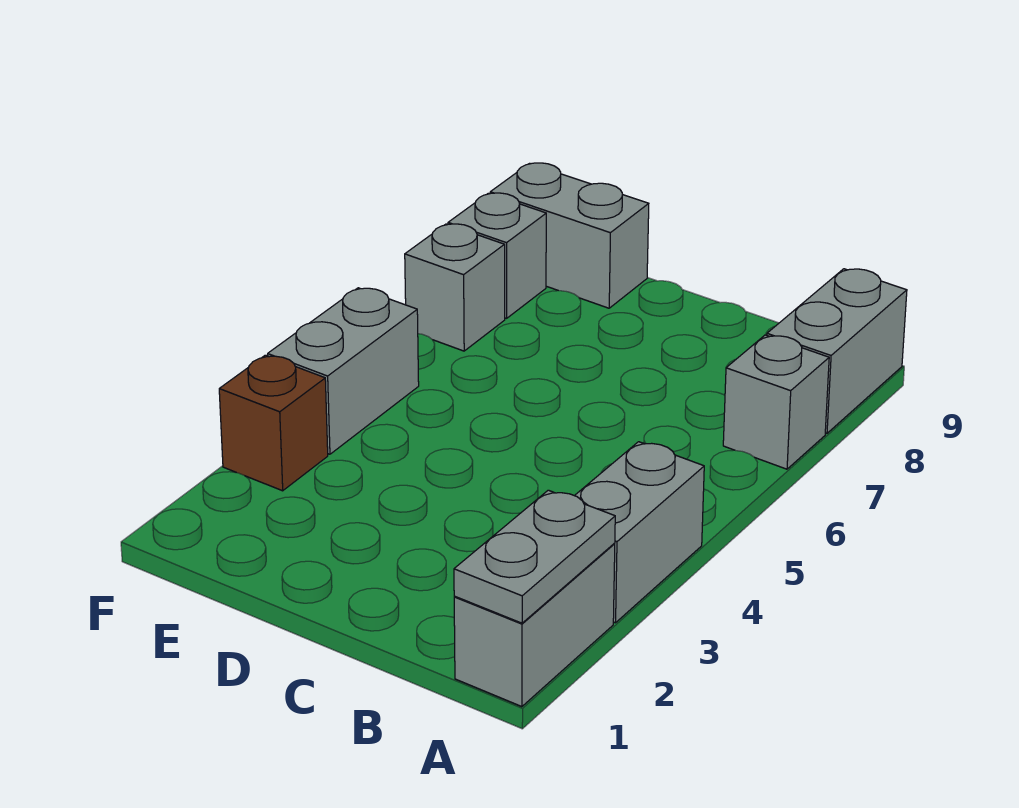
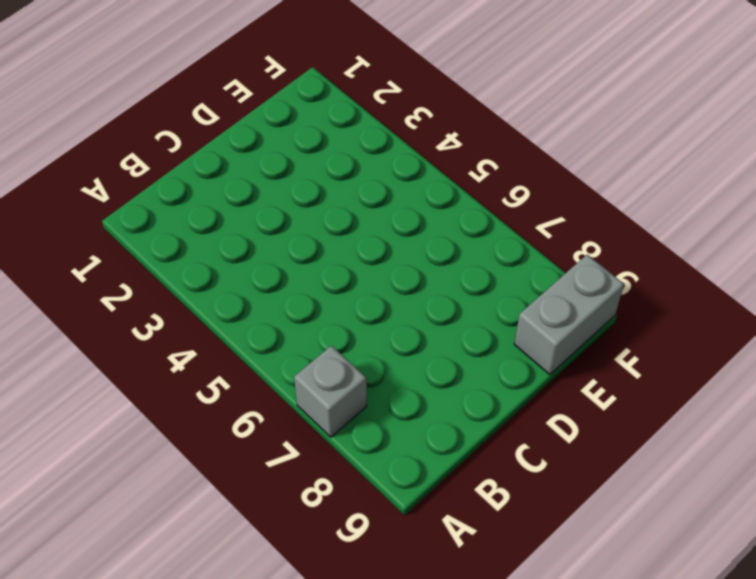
none -> grey brick A1:A2 level 1
none -> grey brick A3:A4 level 1

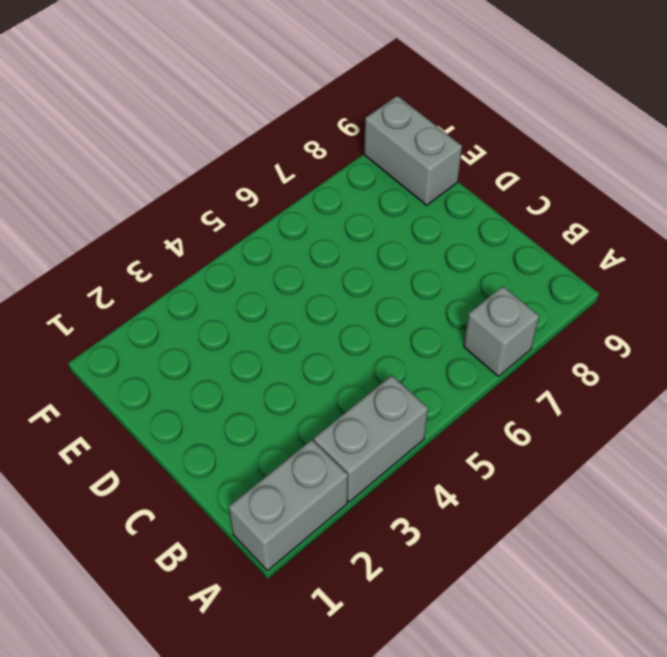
none -> grey brick A8:A9 level 1
none -> brown brick F3 level 1

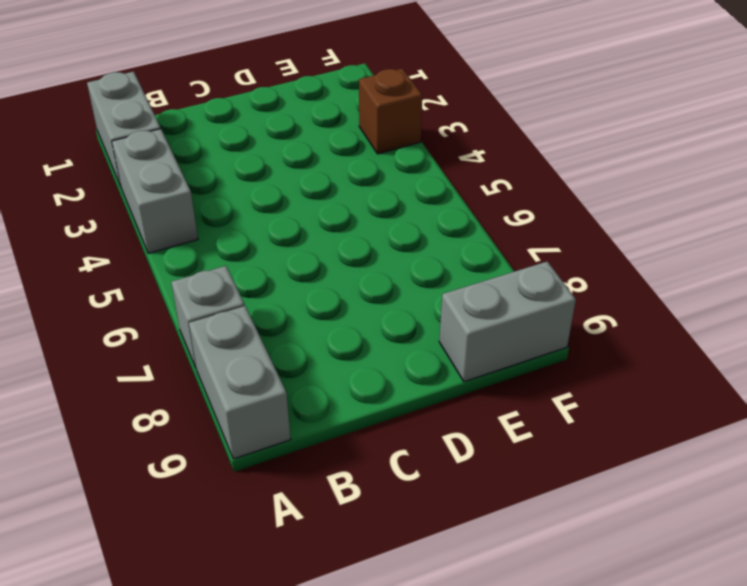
none -> grey brick F4:F5 level 1
none -> grey brick F7 level 1

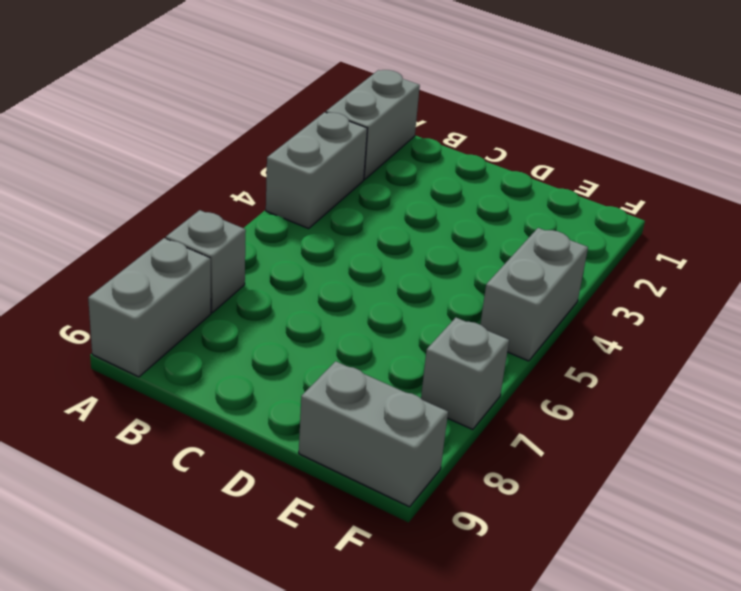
none -> brown brick F3 level 1
none -> grey brick F8 level 1

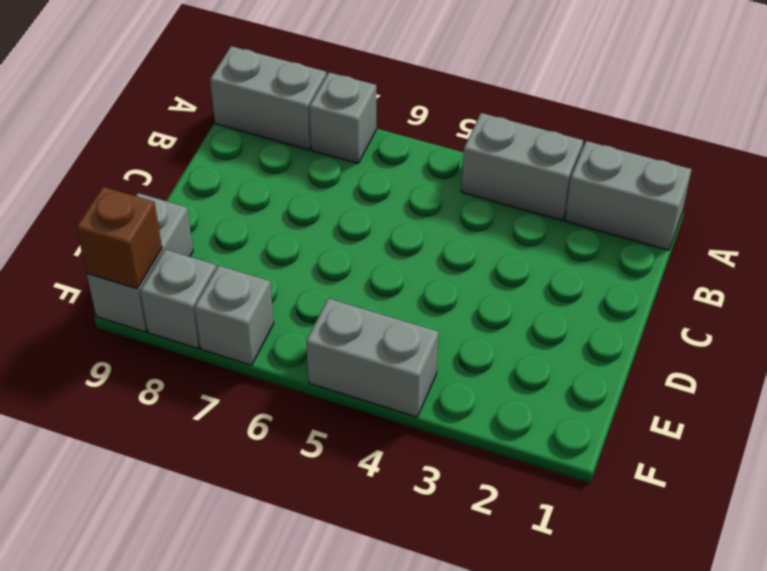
brown brick F9 level 2 -> brown brick F3 level 1
none -> grey plate A1:A2 level 2

